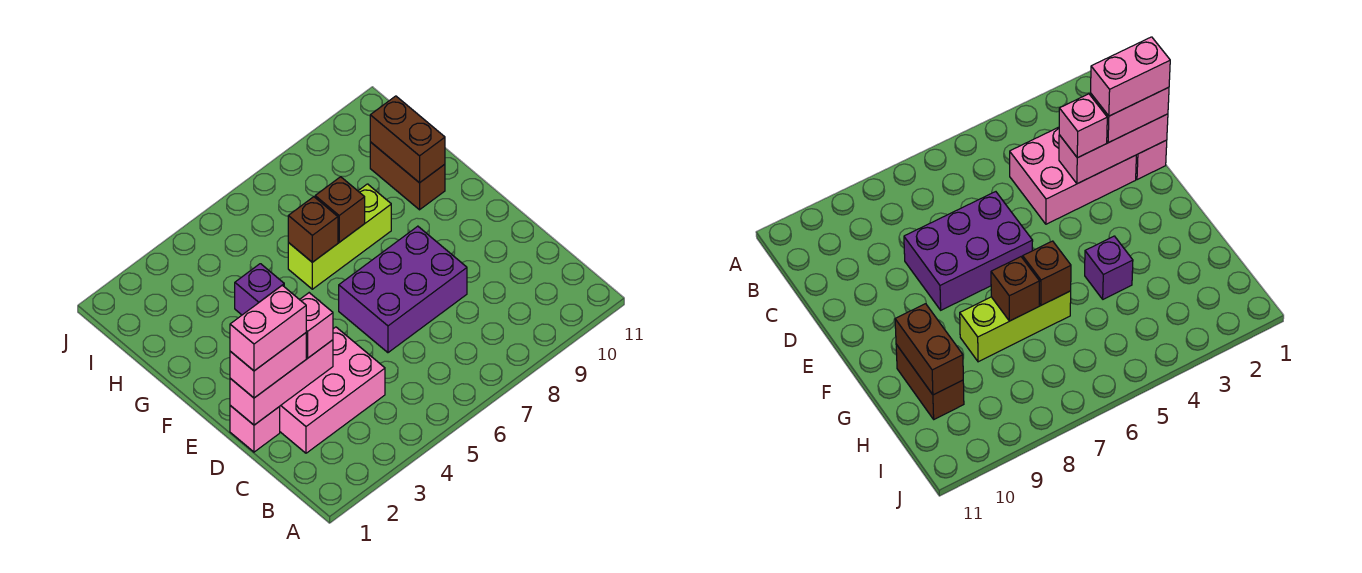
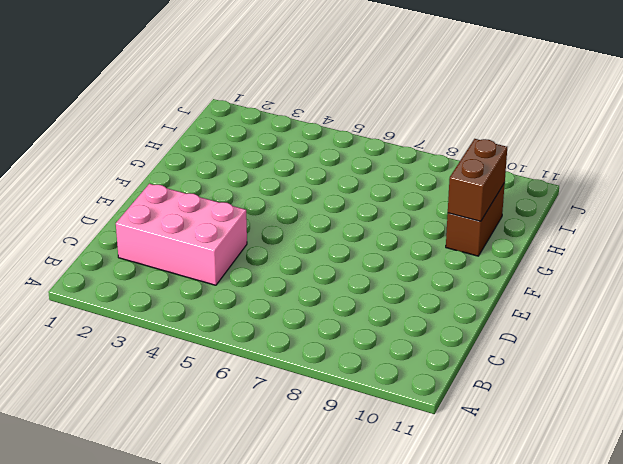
none -> pink brick D1 level 1
none -> purple brick D6:E8 level 1
none -> purple brick G4 level 1

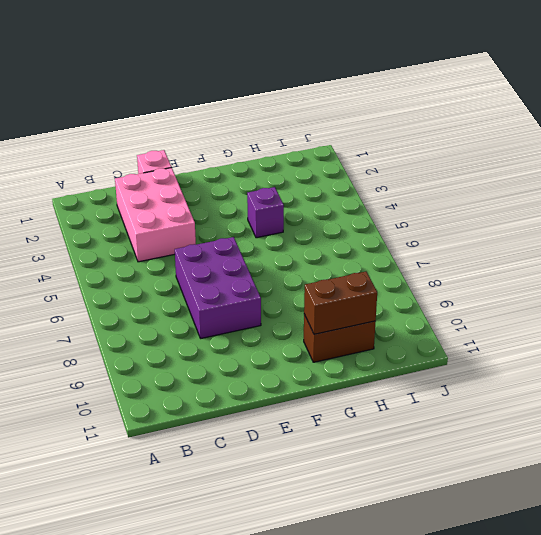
none -> lime brick G6:G8 level 1
none -> pink brick D1:D3 level 2
none -> brown brick G6 level 2

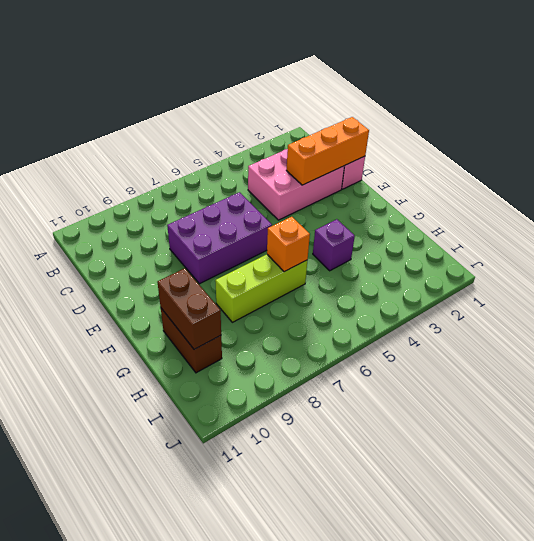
orange brick D1:D3 level 2 -> pink brick D1:D3 level 2
orange brick G6 level 2 -> brown brick G6 level 2
none -> brown brick G7 level 2
none -> pink brick D1:D2 level 3
none -> pink brick D3 level 3

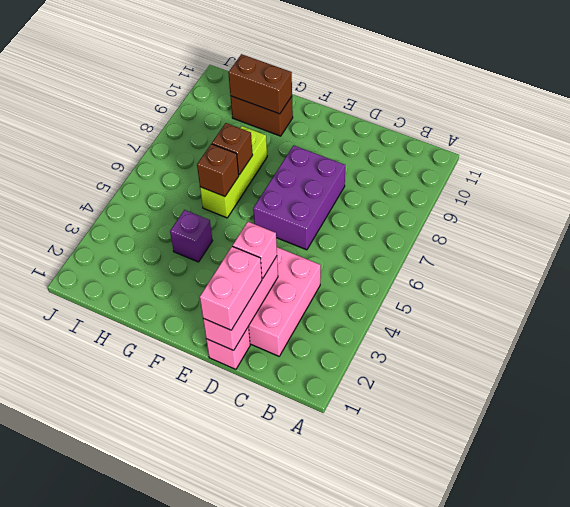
none -> pink brick D1:D2 level 4

